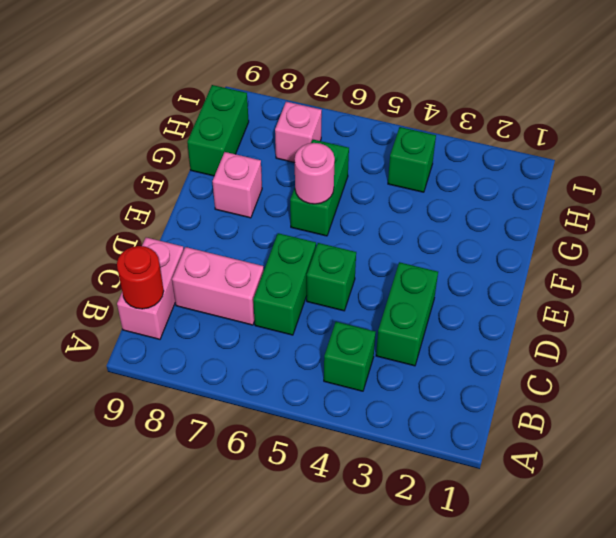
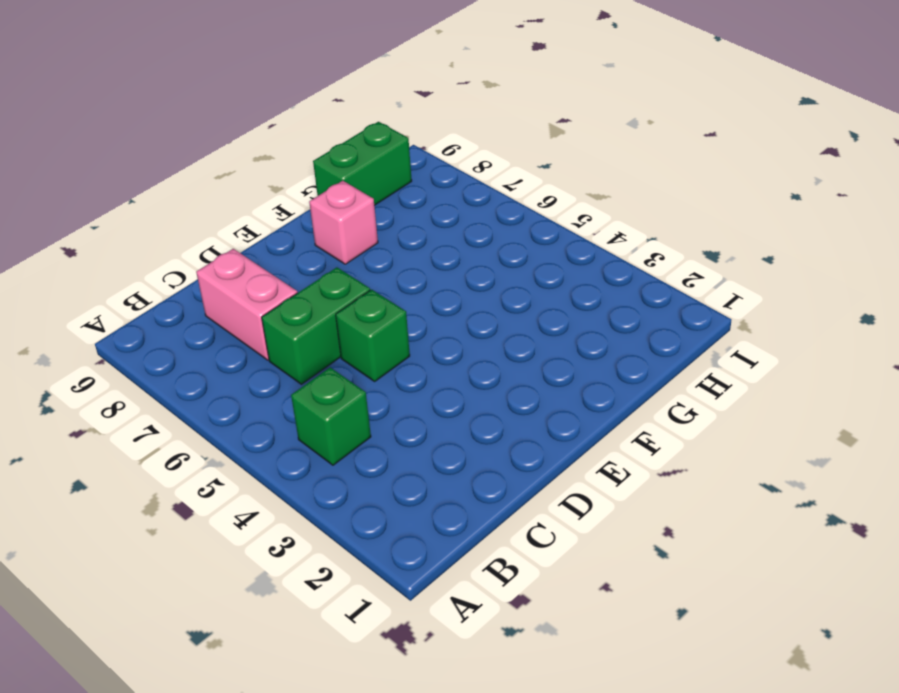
none -> pink brick B9:C9 level 1
none -> green brick C3:D3 level 1
none -> green brick F6:G6 level 1

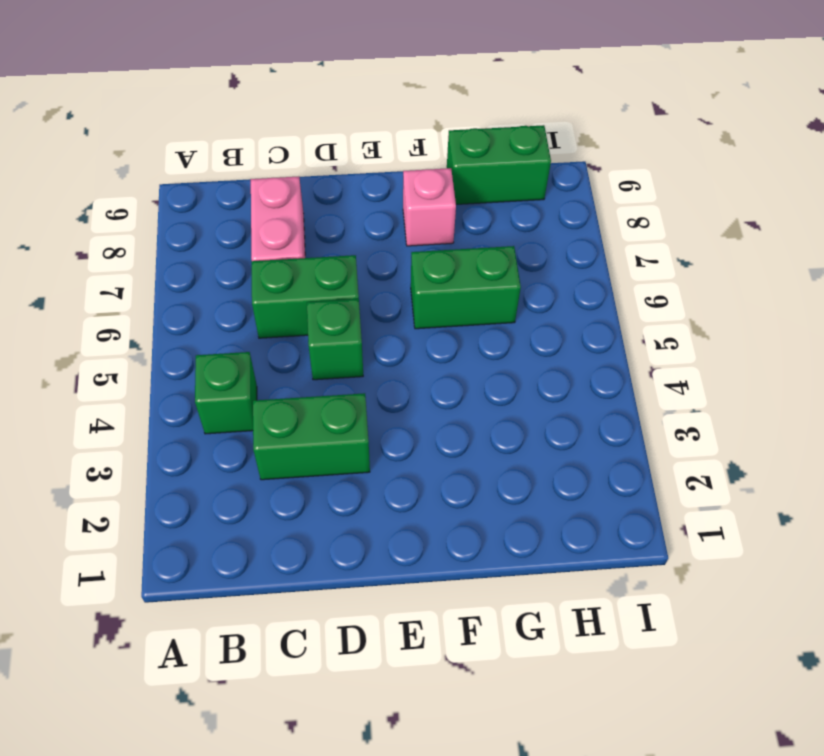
none -> pink brick B9:C9 level 1
none -> green brick H4 level 1
none -> pink brick H7 level 1

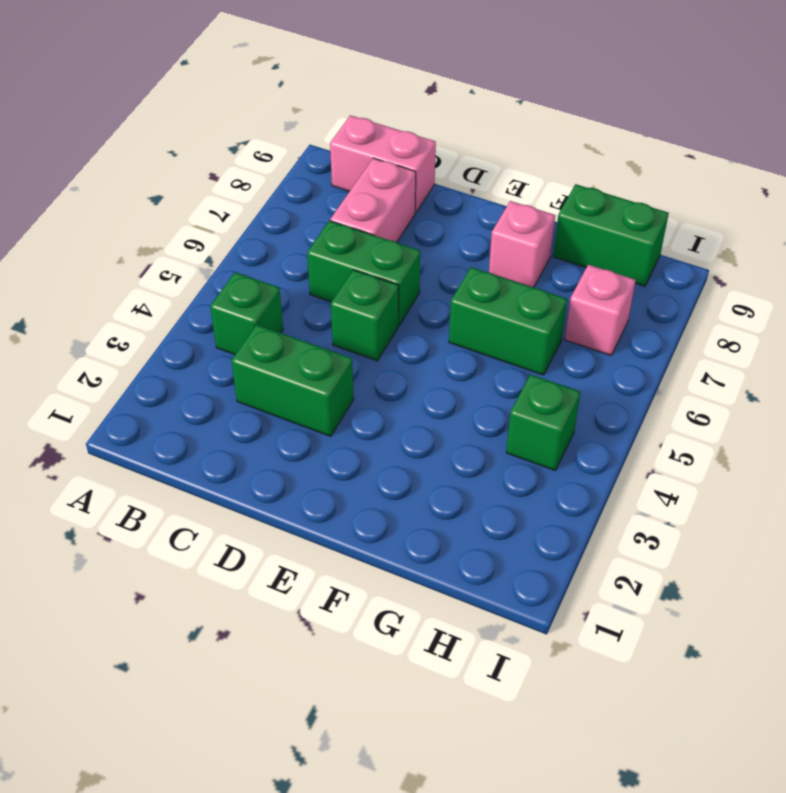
none -> red round brick B9 level 2
none -> pink round brick F6 level 2

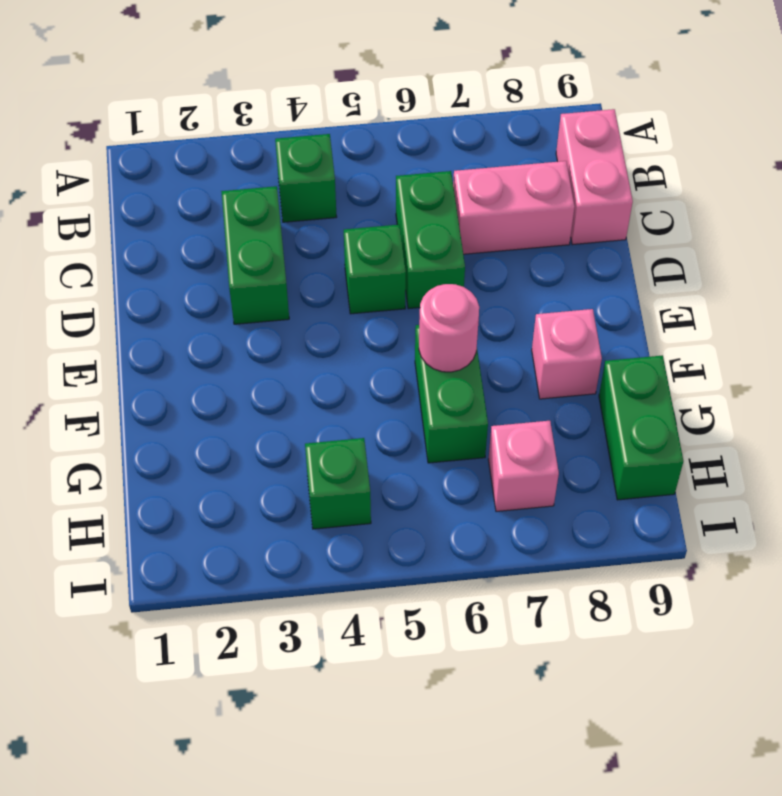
none -> red round brick B9 level 2

